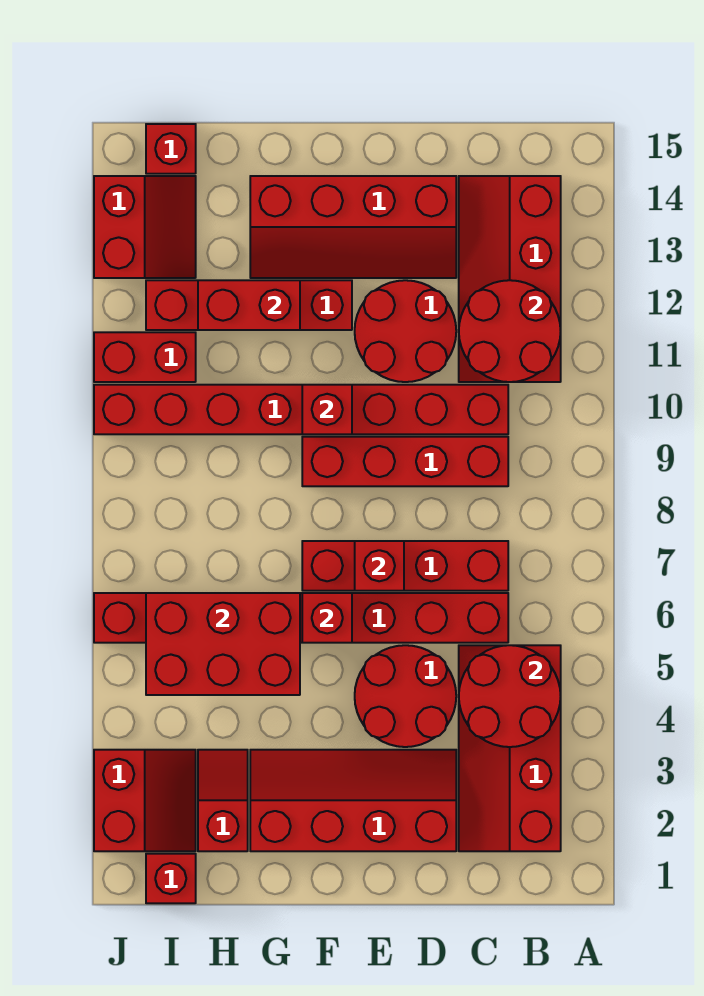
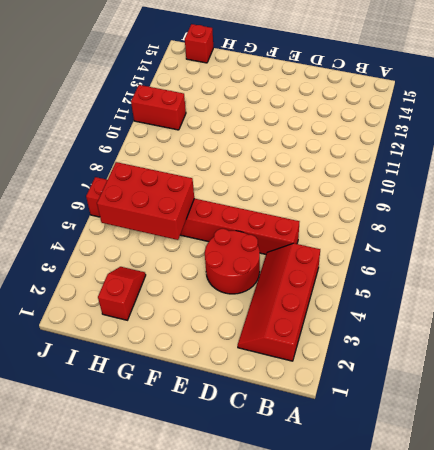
none -> red slope B11:C14 level 1 top B
none -> red brick C7:F7 level 1
none -> red brick C9:F9 level 1

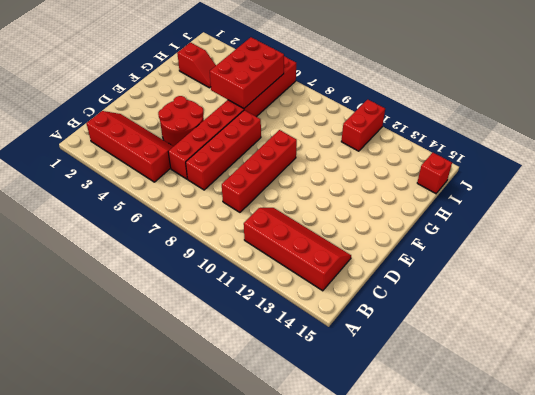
none -> red brick C10:J10 level 1
none -> red slope D2:G3 level 1 top 2
none -> red round brick D11:E12 level 1

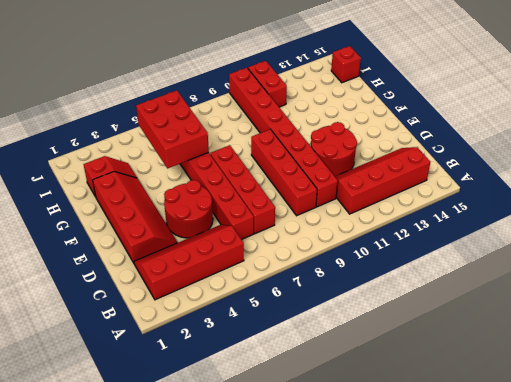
none -> red slope D13:G14 level 1 top 14
none -> red brick F12:I12 level 1
none -> red brick I1 level 1

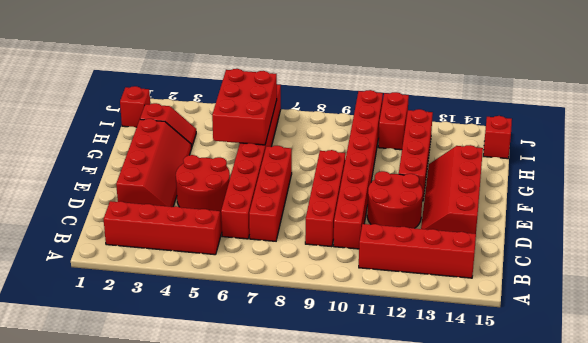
none -> red slope I2:J3 level 1 top J
none -> red slope I13:J14 level 1 top J
none -> red round brick B4:C5 level 2

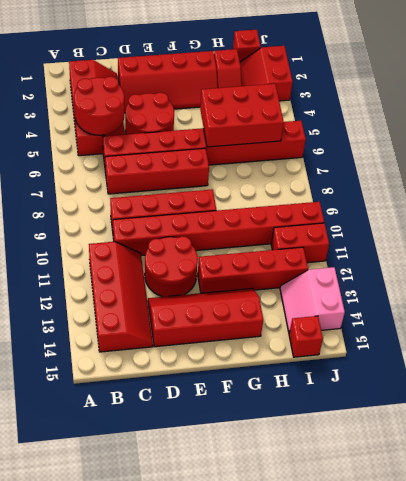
pink slope I13:J14 level 1 top J -> red slope I13:J14 level 1 top J
none -> red round brick B11:C12 level 2
none -> red brick E7 level 2
none -> red brick F6 level 2

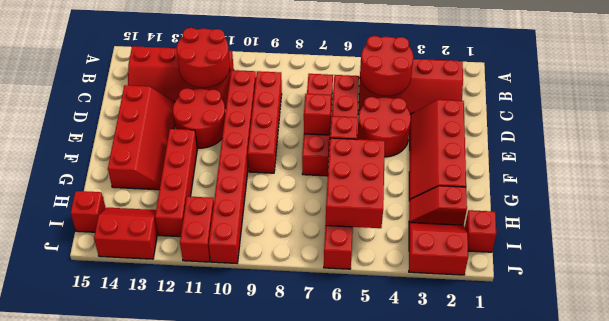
none -> red brick F10 level 2
none -> red brick G12:H12 level 2

